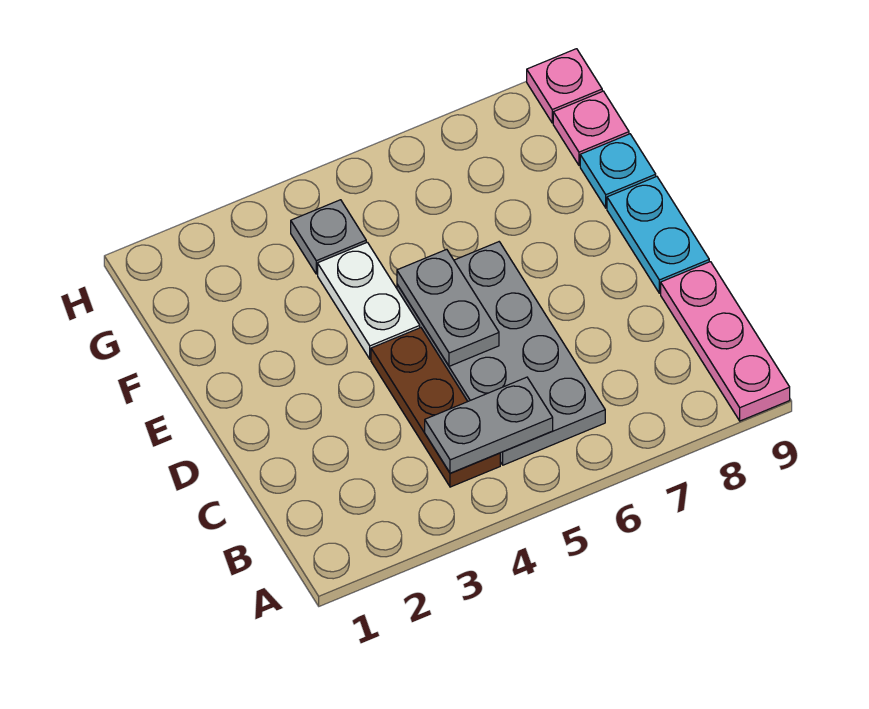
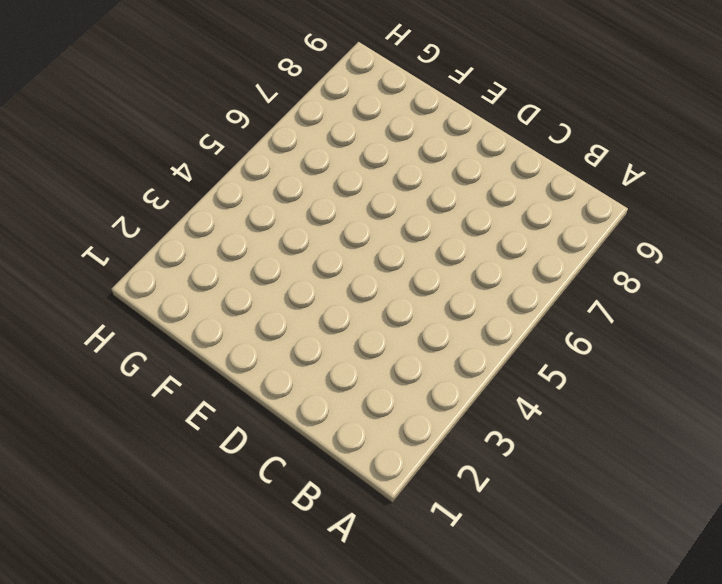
none -> pink plate A9:C9 level 1
none -> brown plate B4:D4 level 1

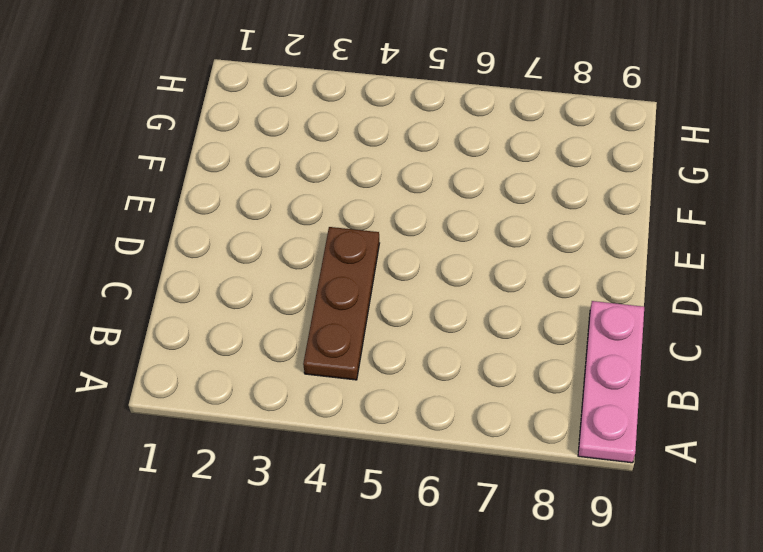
none -> grey plate B5:E6 level 1
none -> cyan plate D9:E9 level 1

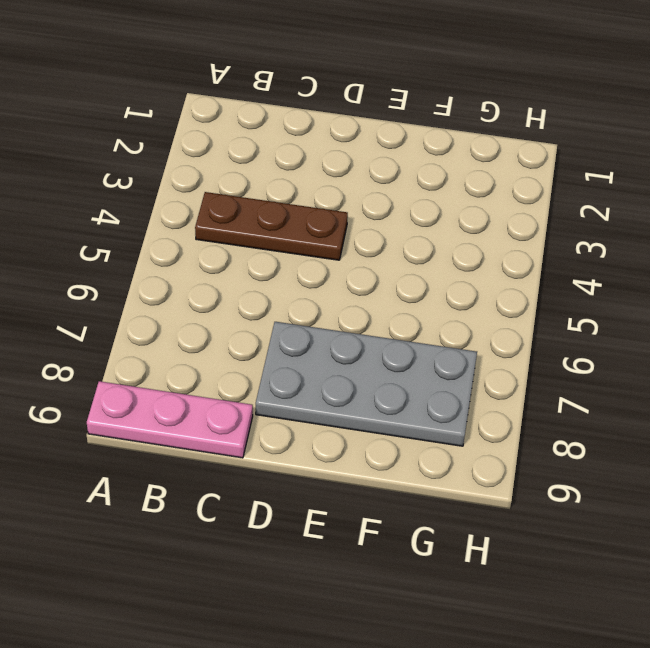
grey plate D7:G8 level 1 -> grey plate B5:E6 level 1
none -> cyan plate D9:E9 level 1
none -> white plate E4:F4 level 1

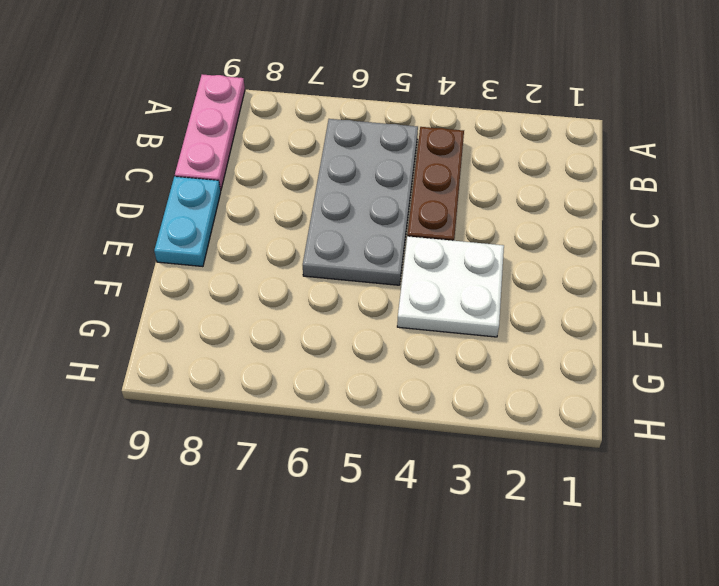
white plate E3:F4 level 1 -> white plate E4:F4 level 1
none -> cyan plate F9 level 1
none -> grey plate G4 level 1

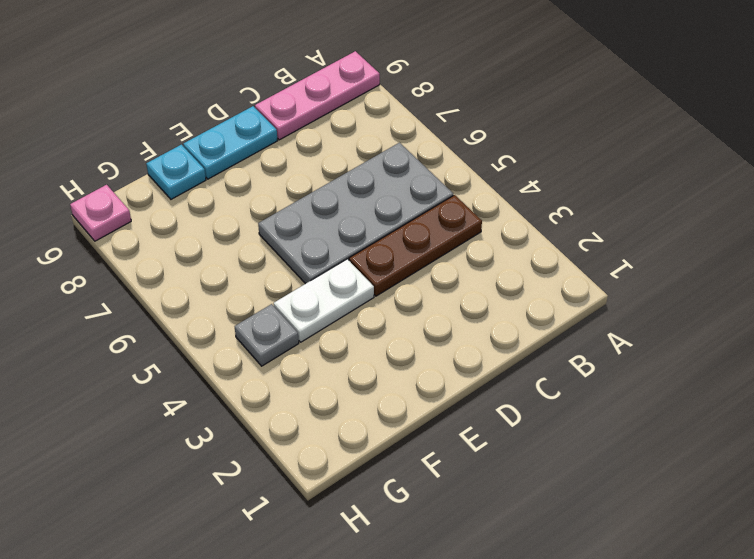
none -> pink plate G9 level 1
none -> grey plate B4:B5 level 2

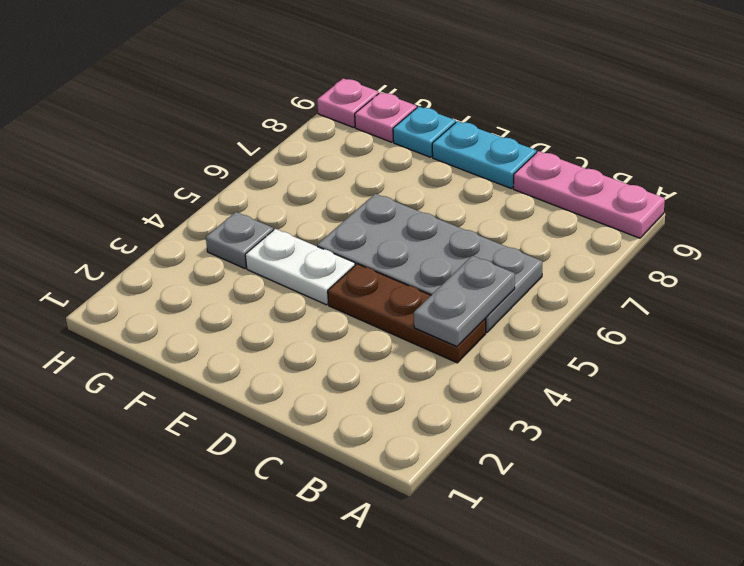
none -> grey plate D5:E5 level 2

